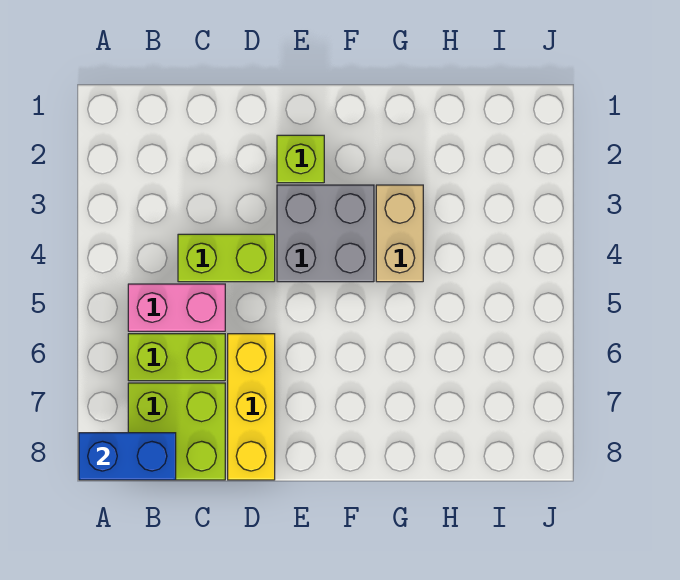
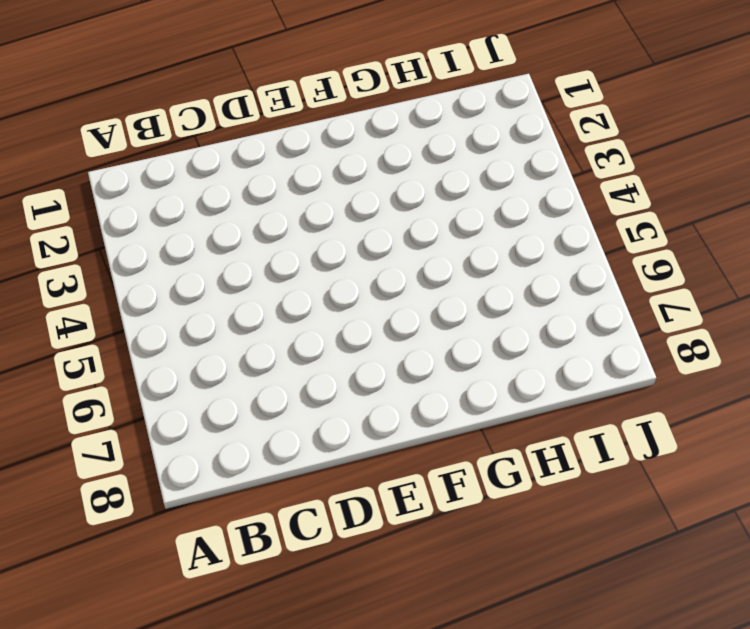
none -> pink brick B5:C5 level 1
none -> lime brick B6:C6 level 1

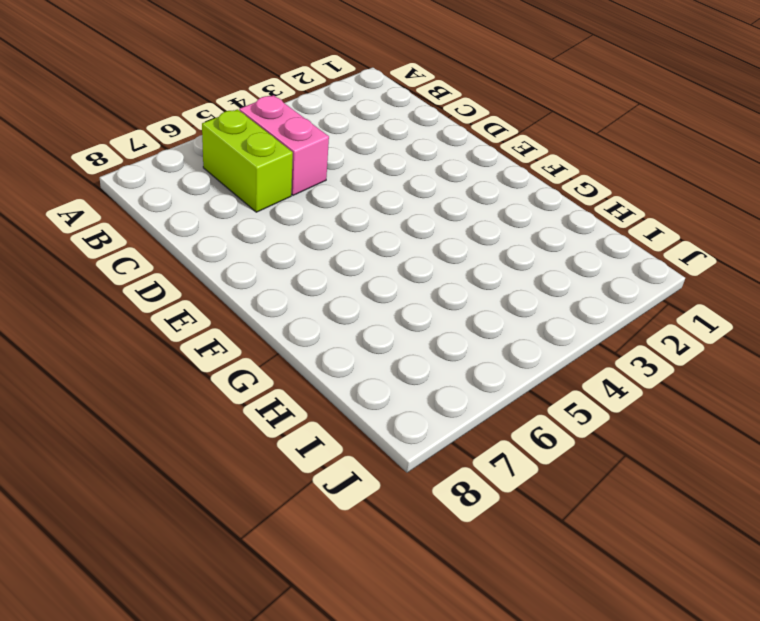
none -> lime brick B7:C8 level 1
none -> lime brick C4:D4 level 1

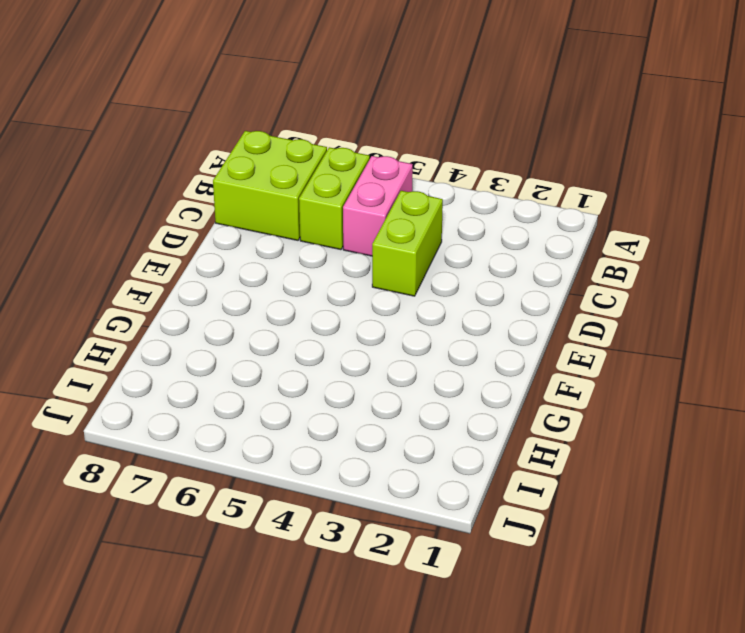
none -> yellow brick D6:D8 level 1
none -> lime brick E2 level 1

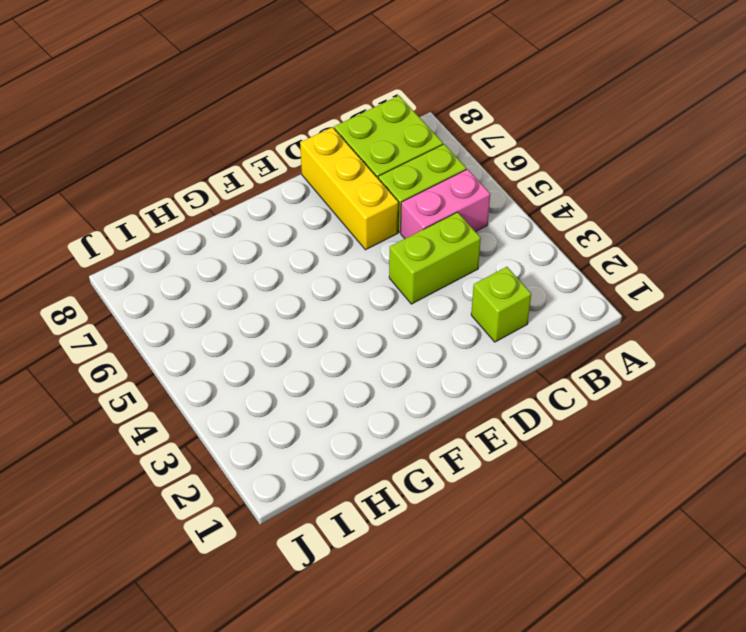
lime brick C2 level 1 -> lime brick E2 level 1
none -> grey brick E3:F4 level 1
none -> tan brick G3:G4 level 1

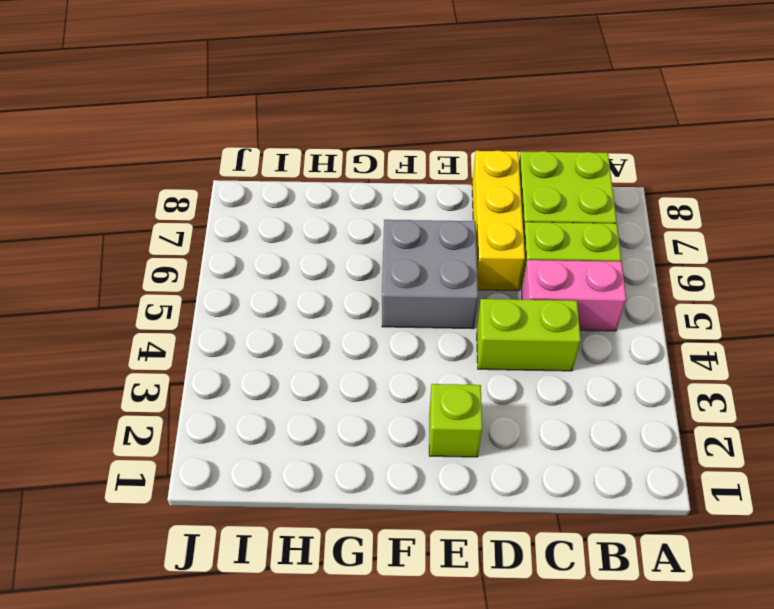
grey brick E5:F6 level 1 -> grey brick E3:F4 level 1
none -> tan brick G3:G4 level 1
none -> blue brick A8:B8 level 2

